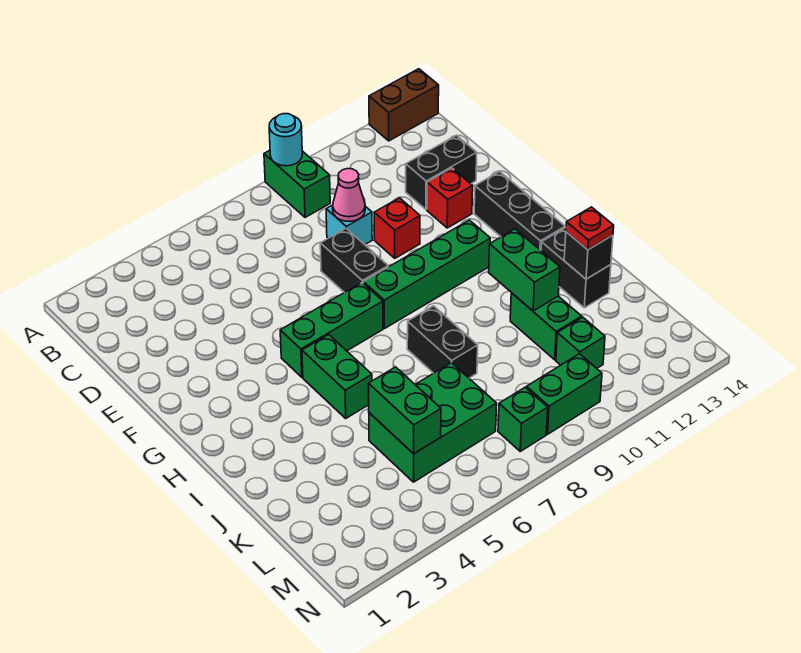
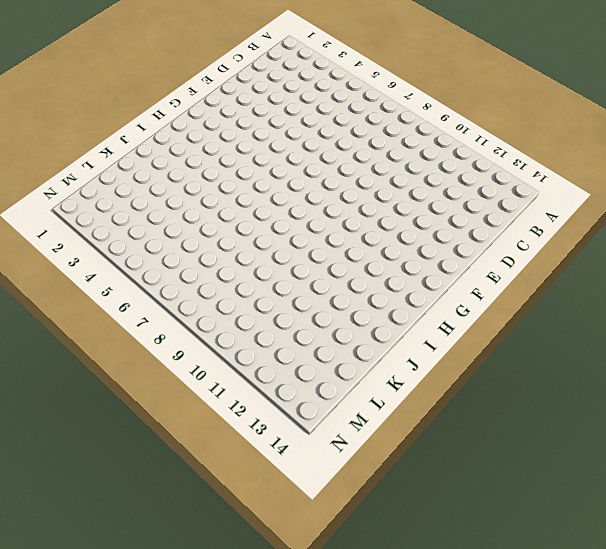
none -> green brick A9:B9 level 1
none -> brown brick A13:A14 level 1
none -> cyan brick D9 level 1

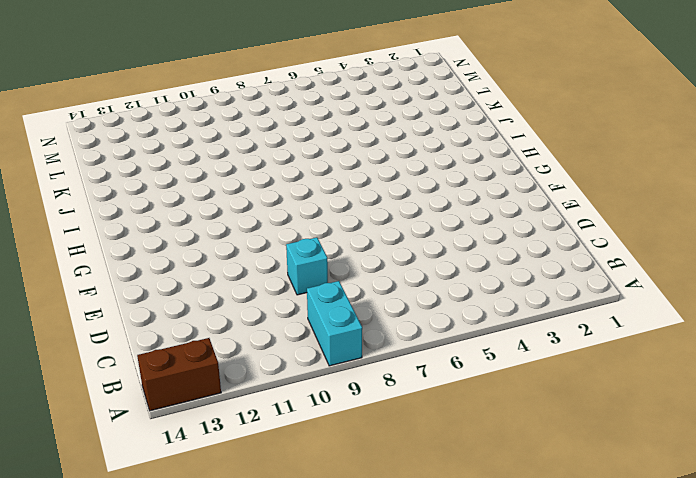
cyan brick A9:B9 level 1 -> green brick A9:B9 level 1
none -> black brick D12:D13 level 1
none -> black brick E8:F8 level 1
none -> red brick E10 level 1

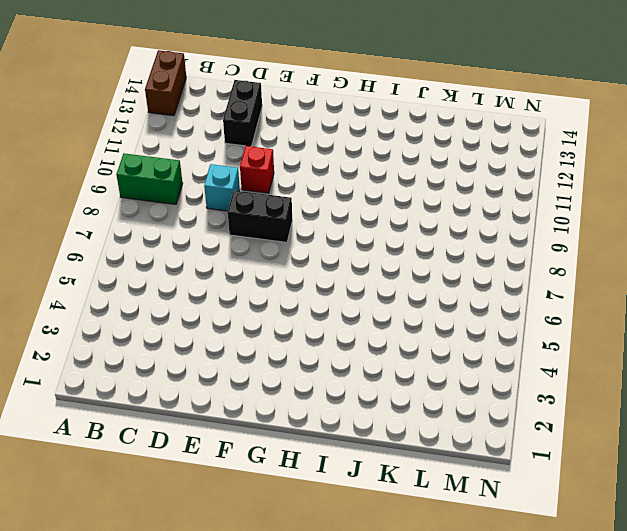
none -> red brick E12 level 1
none -> black brick F13:H13 level 1
none -> green brick G5:G7 level 1

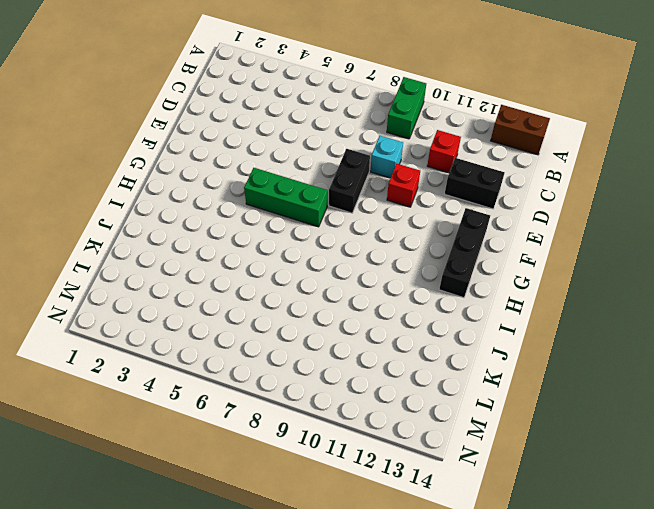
red brick C11 level 1 -> red brick E12 level 1
none -> green brick G8:G11 level 1
none -> green brick H5:I5 level 1
none -> black brick I8:J8 level 1

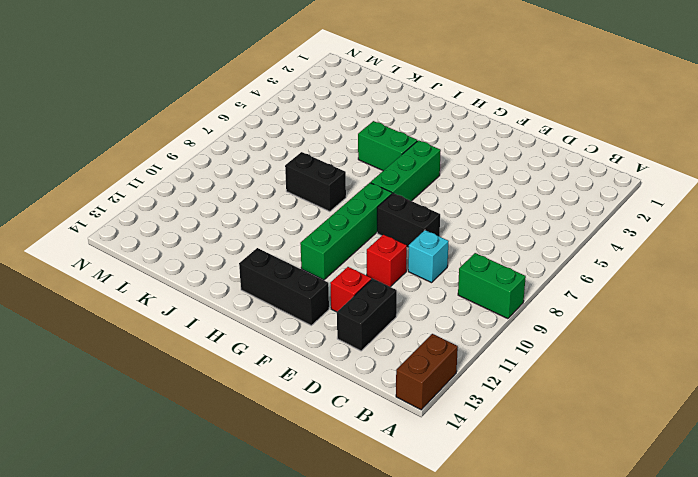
none -> black brick I13:J13 level 1
none -> green brick J11:K11 level 1
none -> green brick K5:L7 level 1

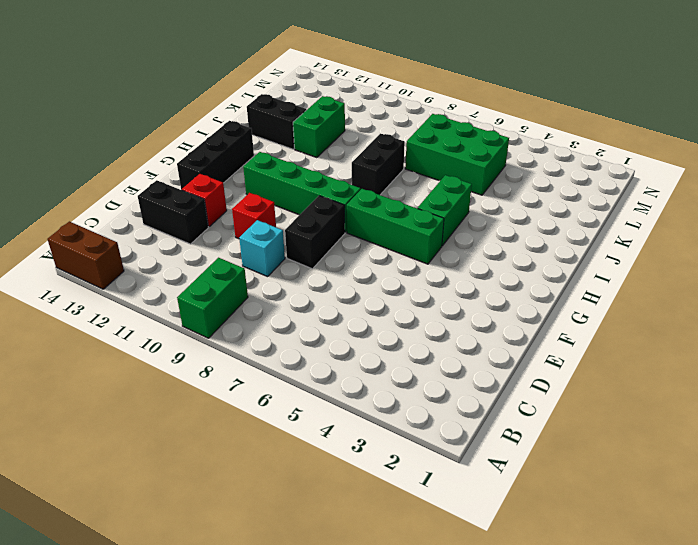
black brick J12:J13 level 1 -> black brick I13:J13 level 1
none -> green brick L11 level 1
none -> green brick M8 level 1
none -> green brick M9:M10 level 1

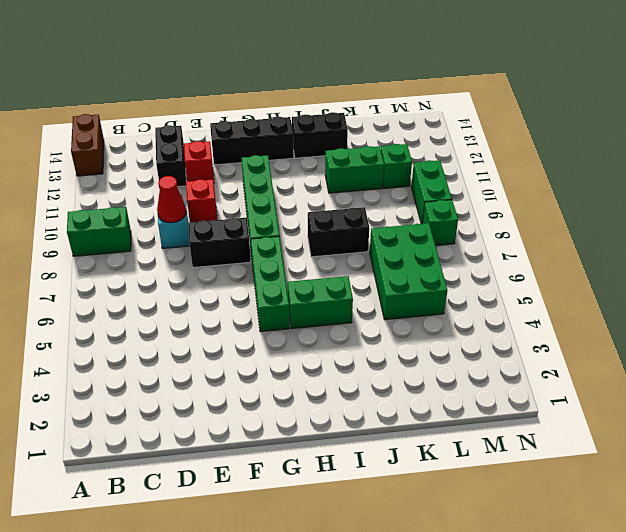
red cone D9 level 2 -> pink cone D9 level 2
none -> cyan round brick A9 level 2
none -> green brick I11:J11 level 2
none -> black brick J13 level 2

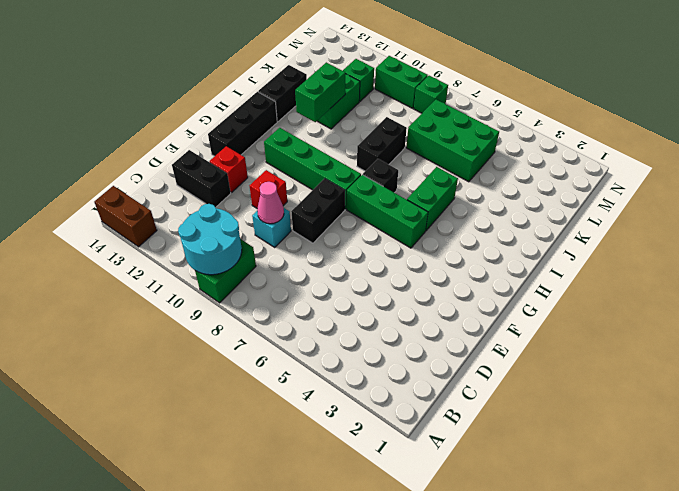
cyan round brick A9:B10 level 2 -> cyan round brick A9 level 2
black brick H7 level 1 -> black brick J13 level 2
none -> green brick K5:L5 level 2
none -> red plate J13 level 3

